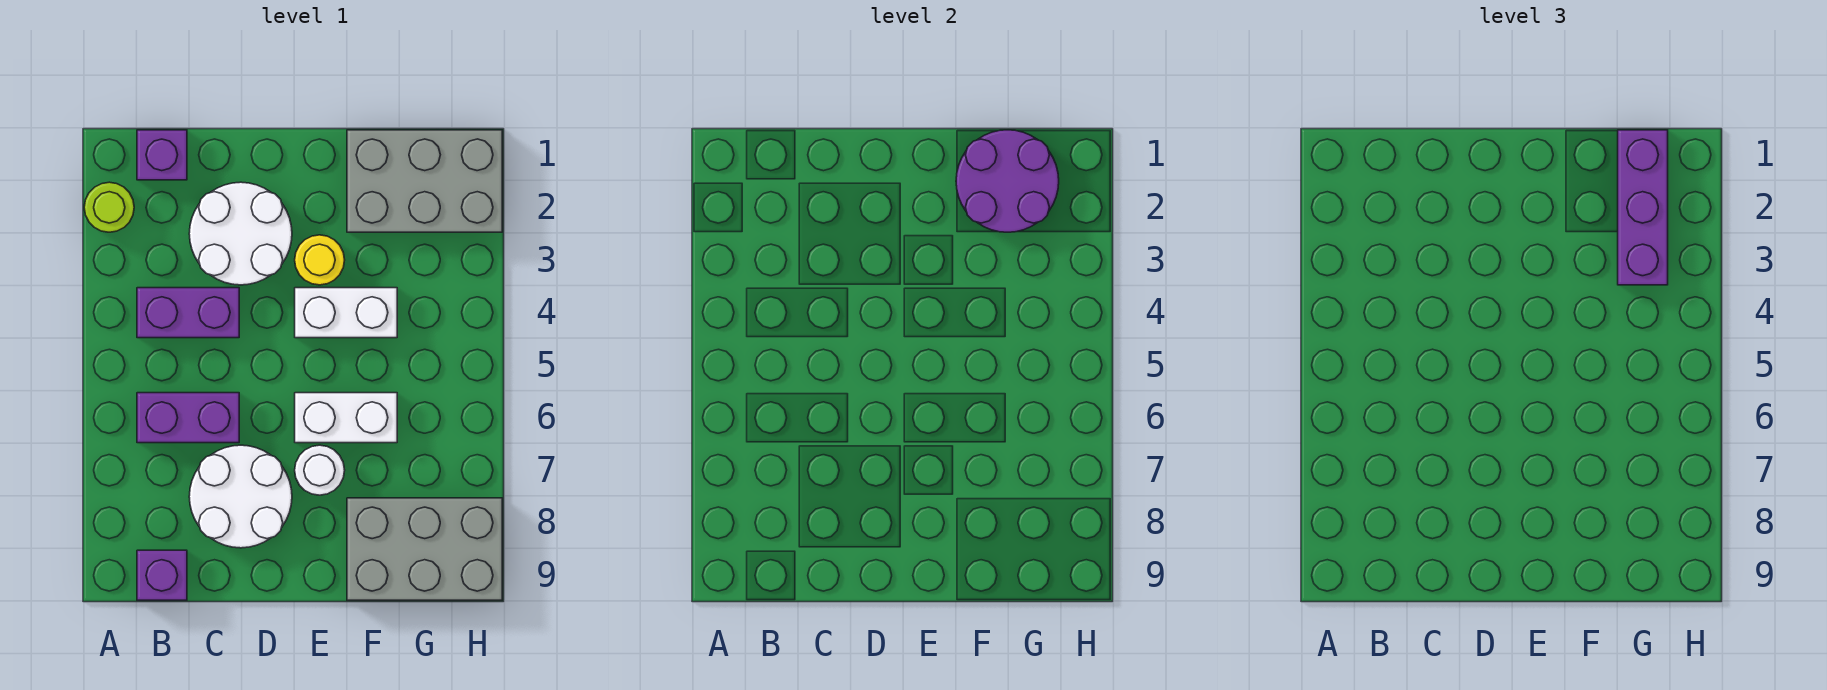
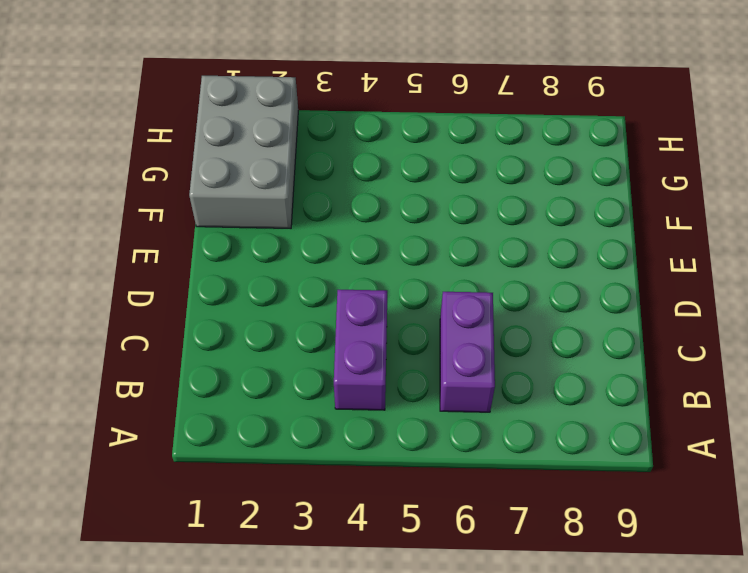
none -> lime round brick A2 level 1
none -> purple brick B1 level 1
none -> purple brick B9 level 1

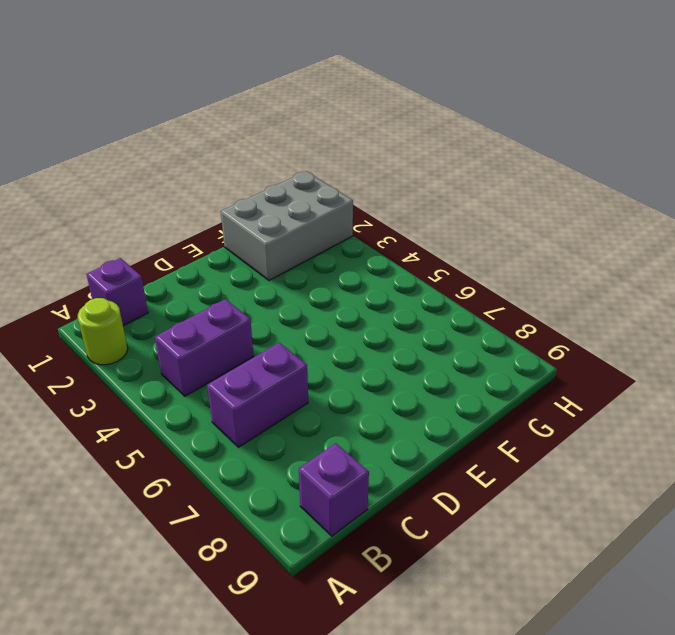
none -> white round brick C2:D3 level 1
none -> white round brick C7:D8 level 1
none -> yellow round brick E3 level 1

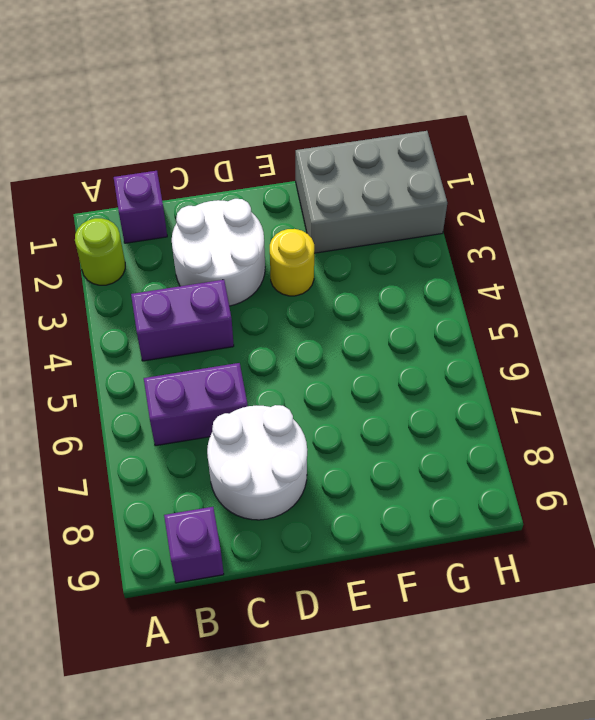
none -> white brick E4:F4 level 1
none -> white brick E6:F6 level 1
none -> white round brick E7 level 1

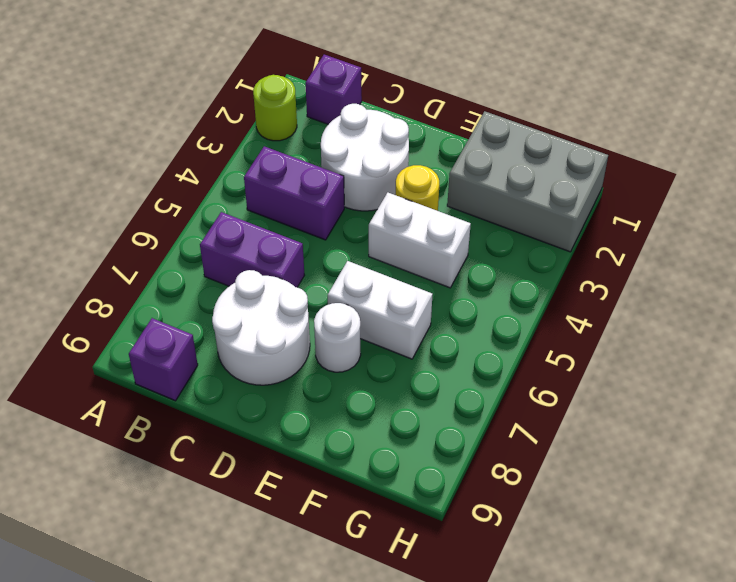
none -> grey brick F8:H9 level 1
none -> purple round brick F1:G2 level 2
none -> purple brick G1:G3 level 3

